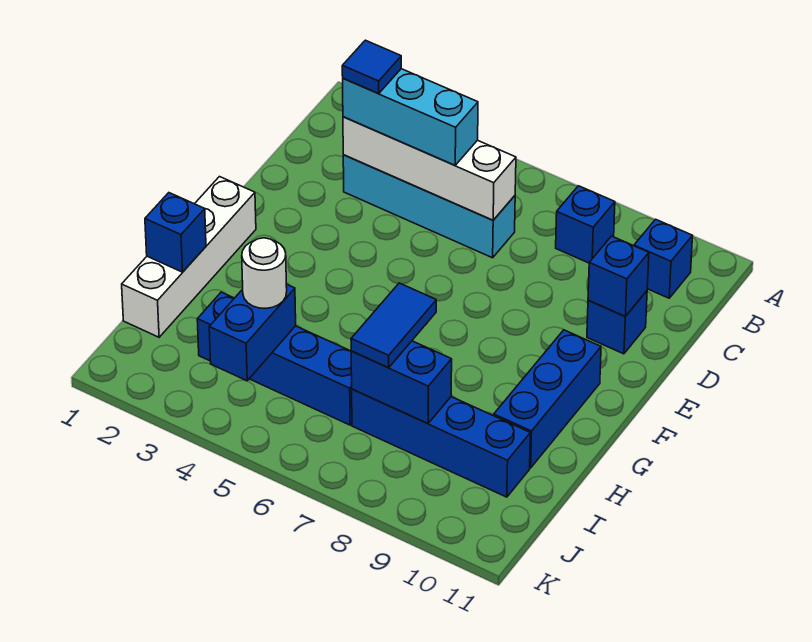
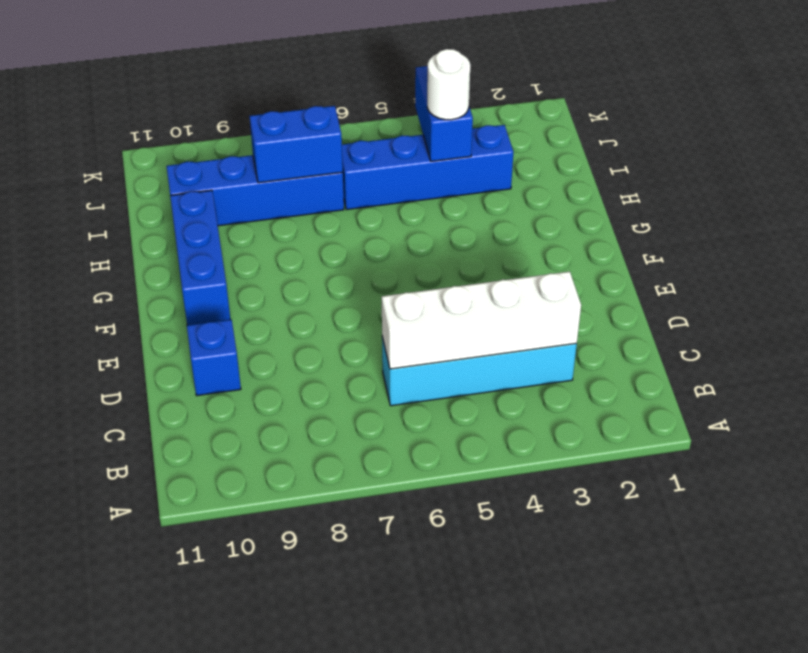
none -> blue brick B8 level 1
none -> blue brick B10 level 1
none -> white brick F1:I1 level 1

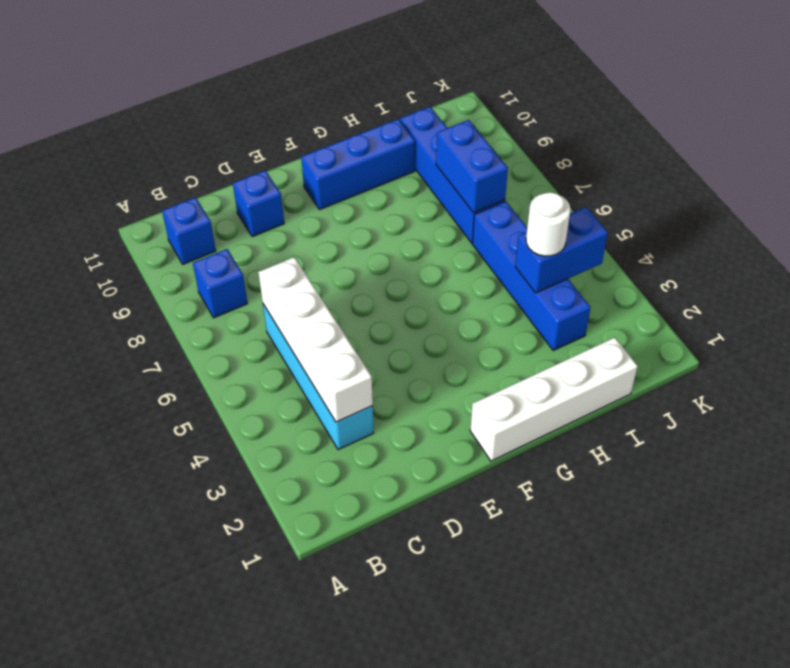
none -> blue brick D10 level 2
none -> blue brick H1 level 2
none -> cyan brick C3:C5 level 3

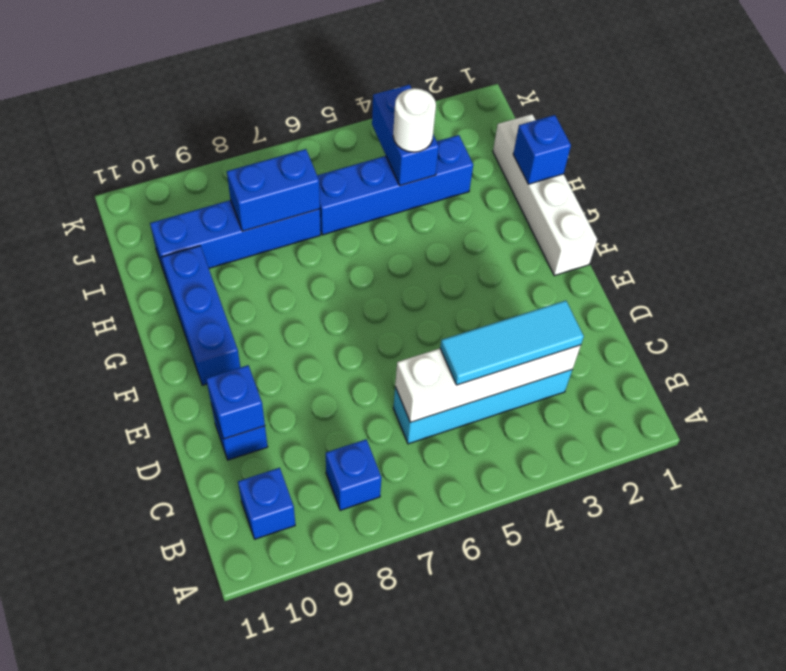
cyan tile C3:C5 level 3 -> cyan brick C3:C5 level 3
none -> blue tile H7:I7 level 3
none -> blue tile C3 level 4

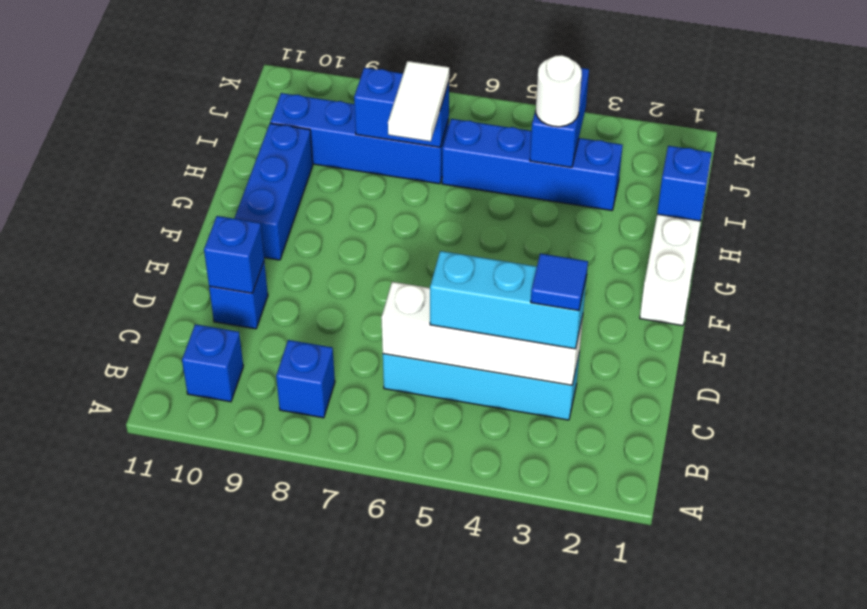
white tile H7:I7 level 3 -> blue tile H7:I7 level 3

